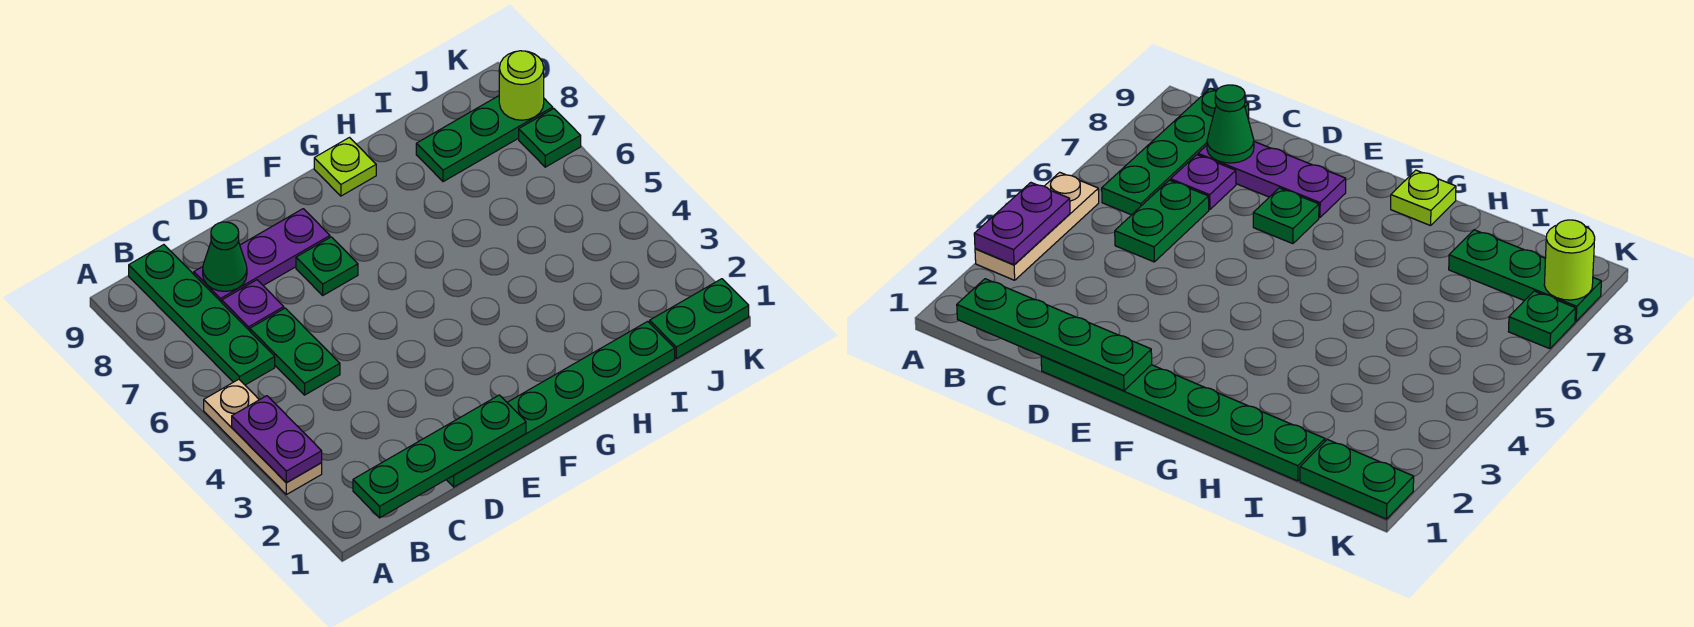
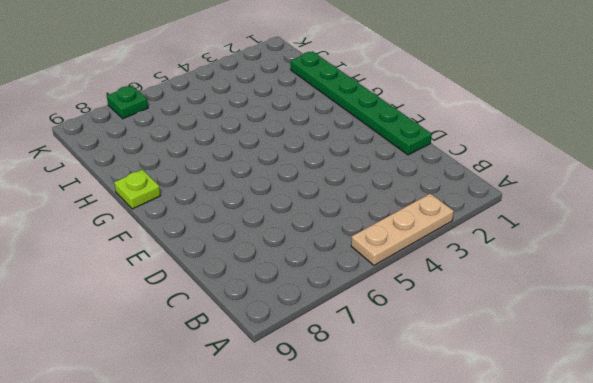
none -> green plate B6:B9 level 1
none -> green plate C5:C6 level 1
none -> purple plate C7 level 1

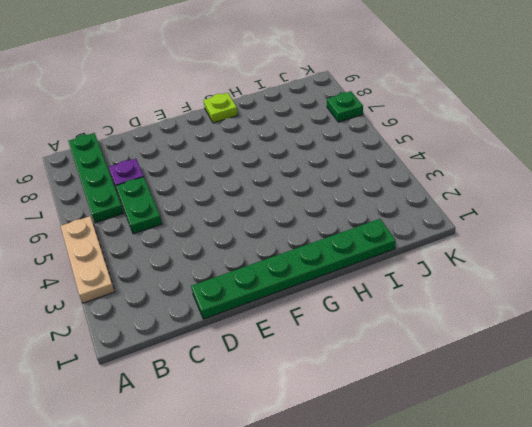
none -> purple plate C8:E8 level 1
none -> green plate E7 level 1
none -> green plate I8:K8 level 1

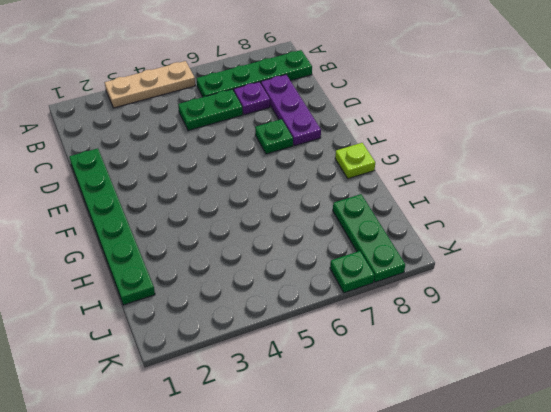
none -> green plate J1:K1 level 1
none -> purple plate A3:A4 level 2
none -> green plate B1:E1 level 2

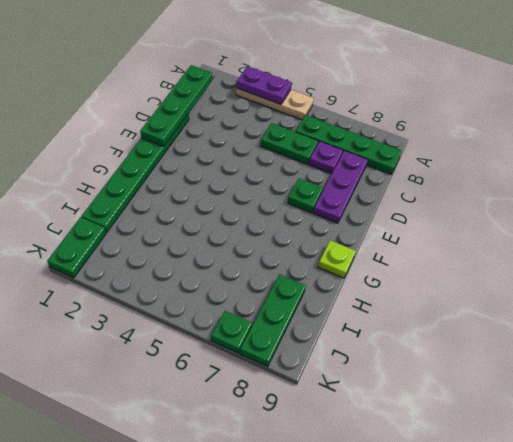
none -> green cone C8 level 2
none -> lime round brick K8 level 2

